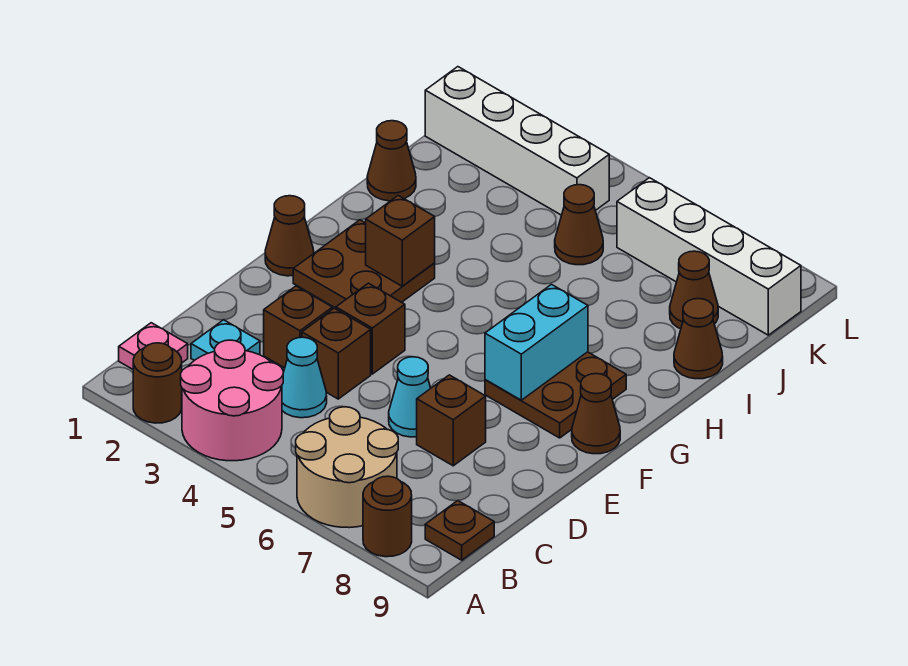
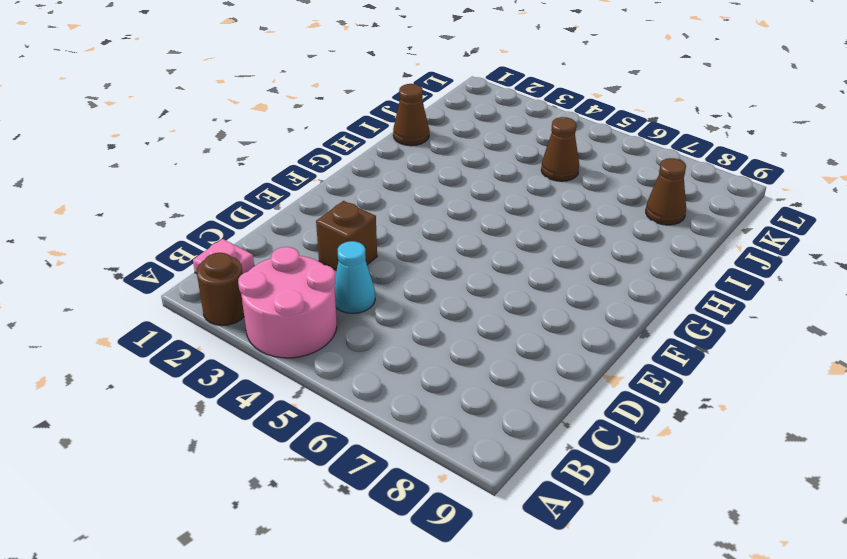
none -> tan round brick A6:B7 level 1
none -> brown round brick A8 level 1
none -> brown plate B9 level 1

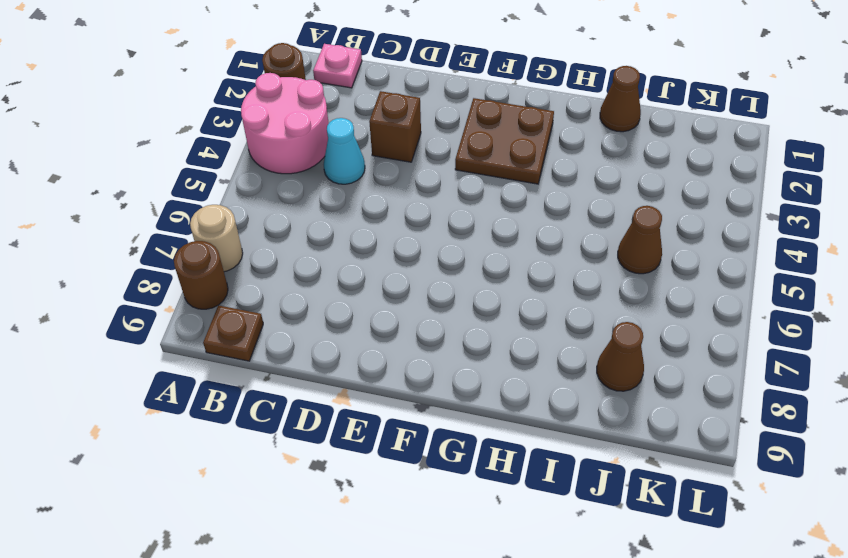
tan round brick A7 level 1 -> tan round brick A6:B7 level 1
none -> cyan plate C2 level 1
none -> brown brick D4 level 1
none -> cyan cone D6 level 1

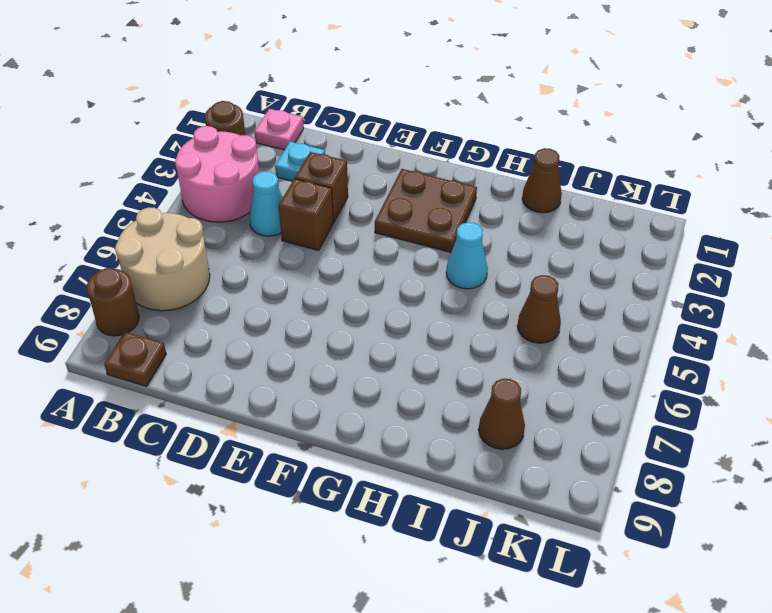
cyan cone H4 level 1 -> cyan cone D6 level 1
none -> brown brick D7 level 1
none -> brown brick E4 level 1
none -> brown cone F1 level 1

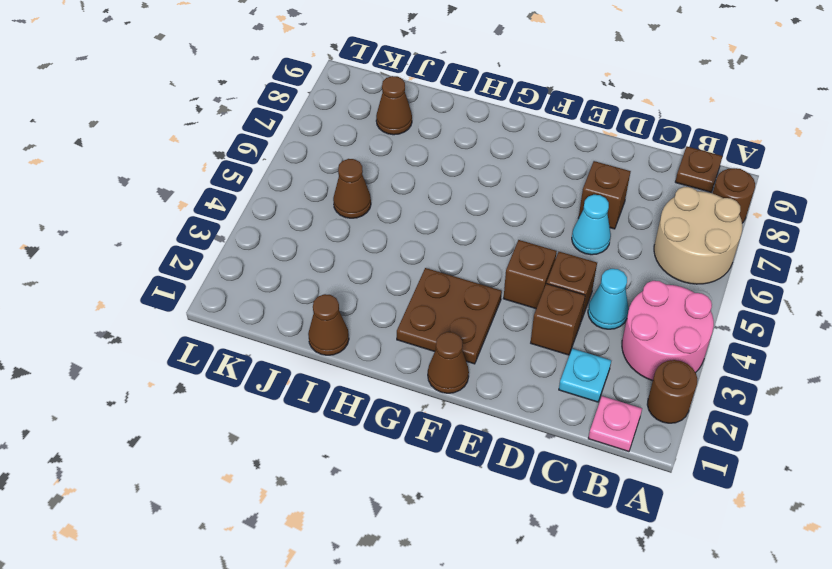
none -> brown plate F7:G8 level 1
none -> brown cone F9 level 1
none -> brown cone I9 level 1

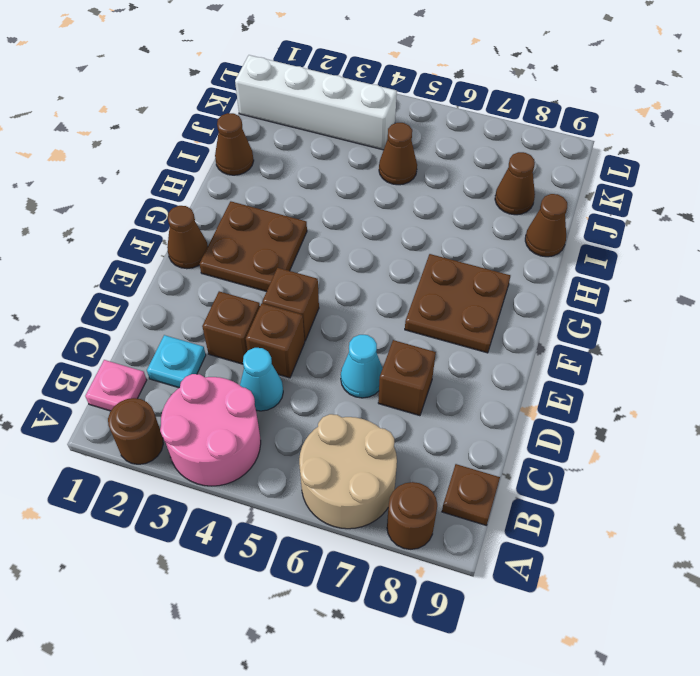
none -> brown cone F9 level 1
none -> white brick K6:K9 level 1
none -> cyan brick F7:G7 level 2

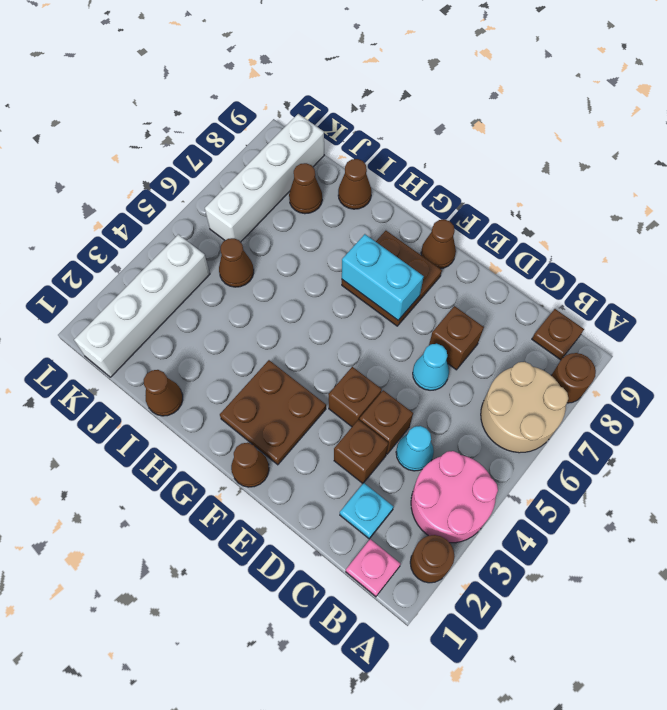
none -> brown brick G3 level 2

